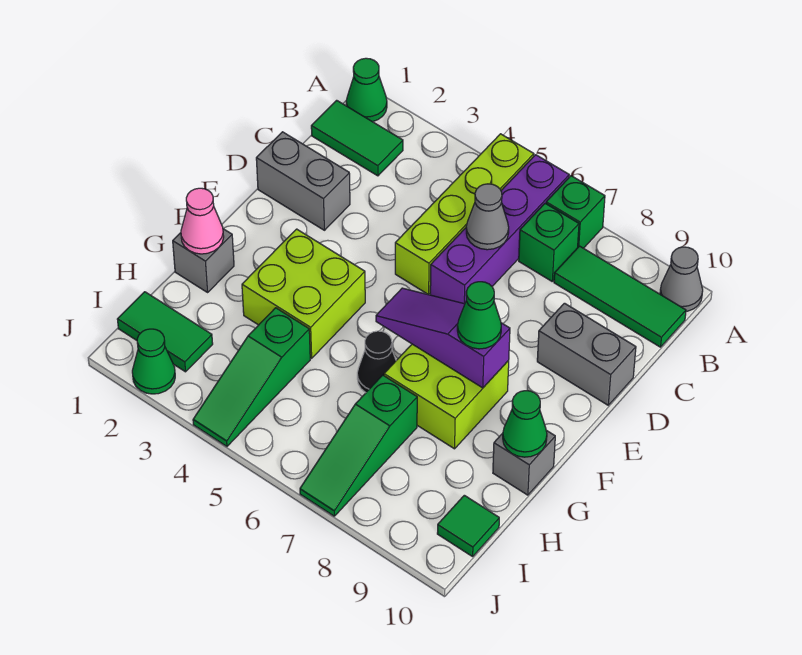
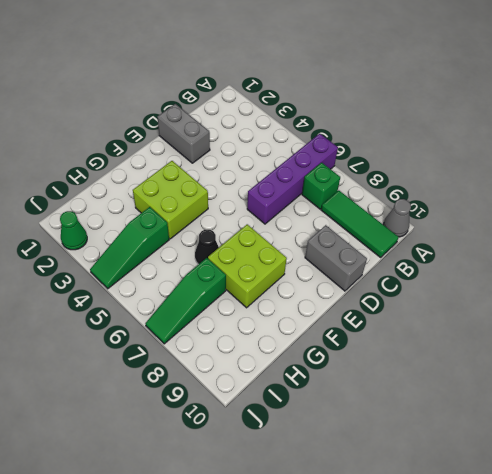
none -> green cone A1 level 1
none -> lime brick A5:D5 level 1
none -> green brick A7 level 1

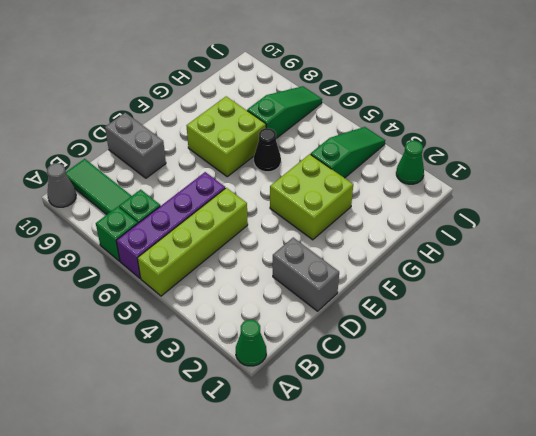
none -> green tile B1:B2 level 1
none -> grey brick G1 level 1
none -> grey brick G10 level 1

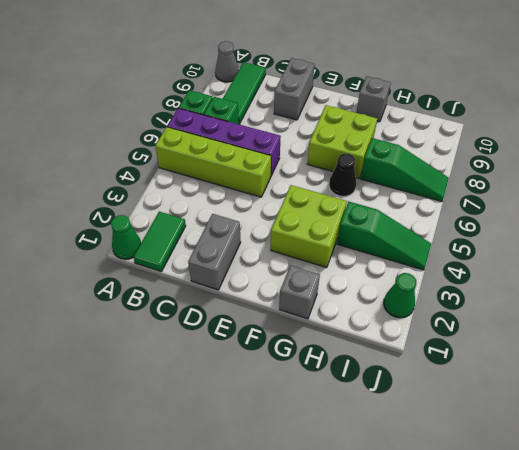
none -> green tile I1:I2 level 1
none -> green tile I10 level 1
none -> grey cone C6 level 2

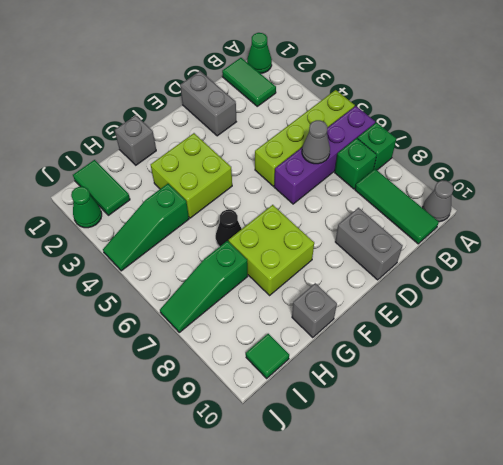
none -> purple slope F6:F8 level 2 top 8
none -> pink cone G1 level 2
none -> green cone G10 level 2

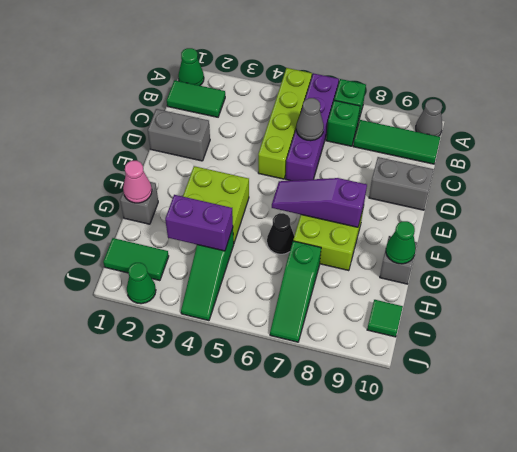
purple brick H3:H4 level 2 -> none
none -> green cone F8 level 3

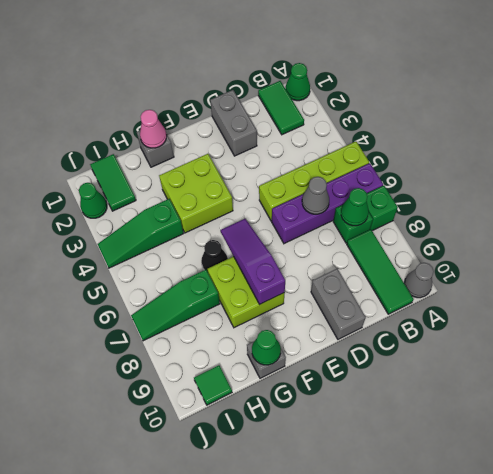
green cone B7 level 2 -> green cone F8 level 3

